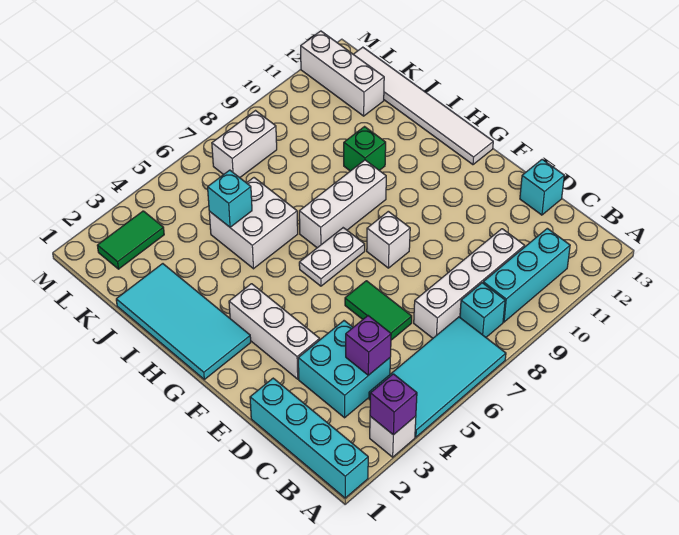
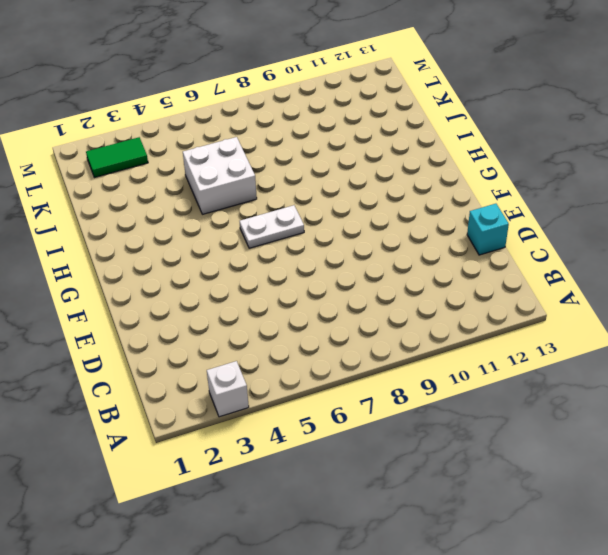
none -> cyan brick A1:D1 level 1
none -> cyan tile A4:B7 level 1
none -> cyan brick B8 level 1

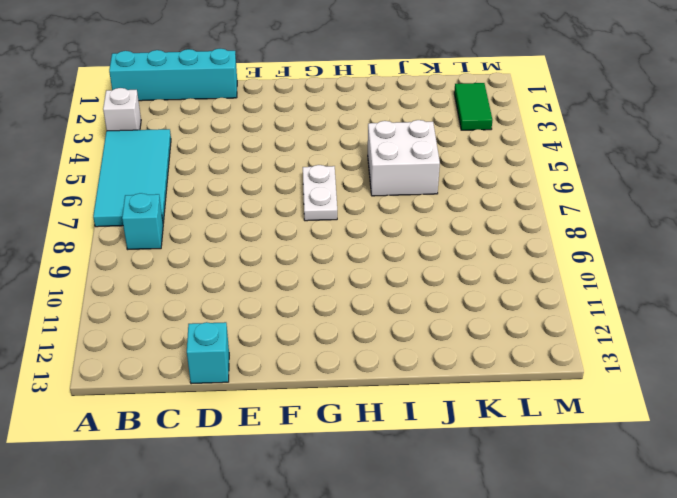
none -> cyan brick B9:B11 level 1
none -> cyan brick C3:D4 level 1
none -> white brick C7:C10 level 1

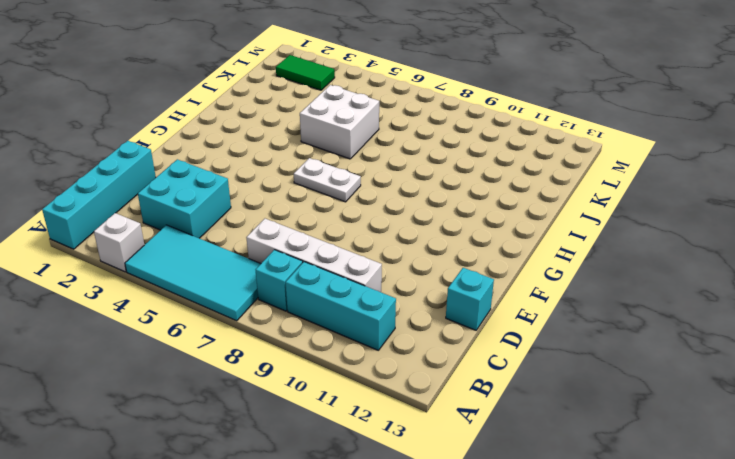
none -> green tile D6:E6 level 1
none -> white brick E3:G3 level 1
none -> white brick F8 level 1

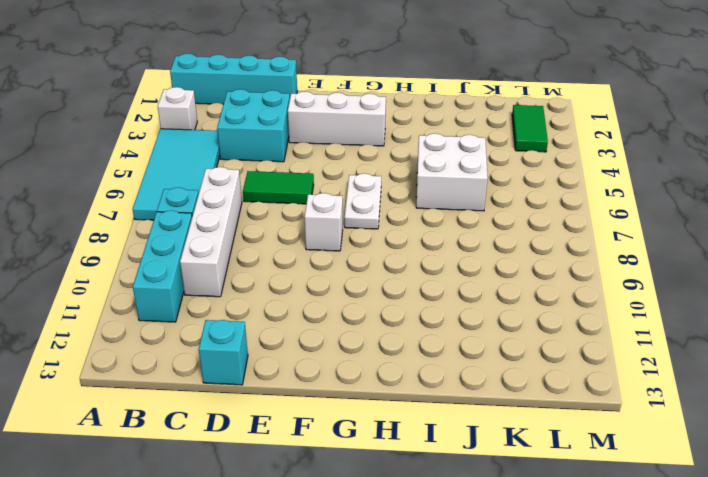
none -> cyan tile G1:J2 level 1
none -> white tile G13:L13 level 1
none -> white brick H7:H9 level 1

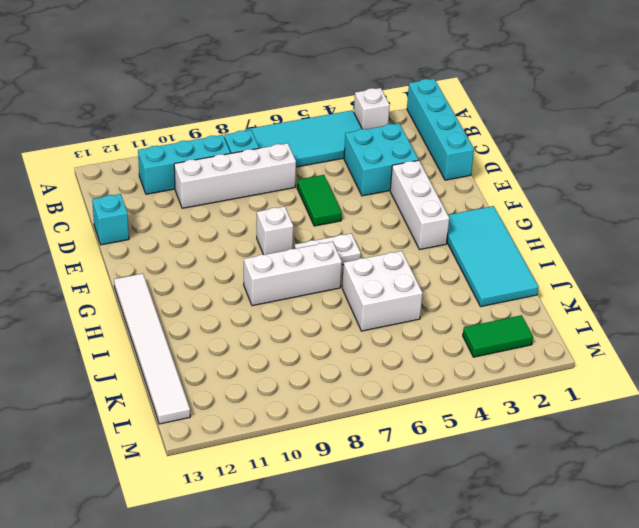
none -> green brick I10 level 1
none -> white brick K12:M12 level 1
none -> white brick L7:L8 level 1

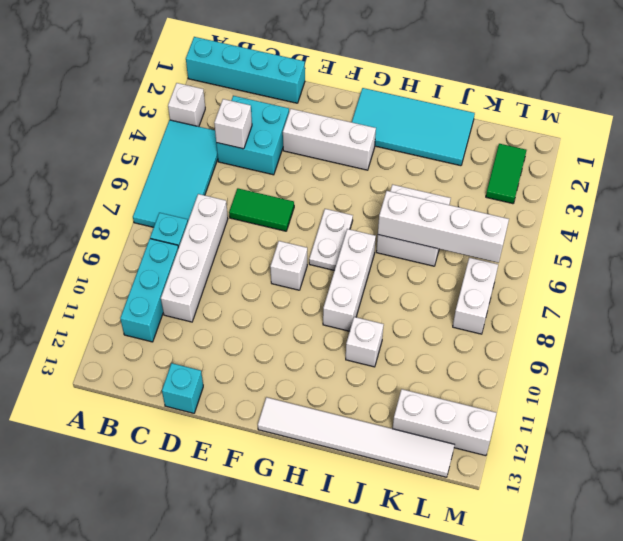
white brick C4 level 2 -> purple brick C4 level 2
white brick I6:L6 level 2 -> none
white brick I10 level 1 -> green brick I10 level 1
none -> purple brick A3 level 2
none -> cyan brick J5 level 2

